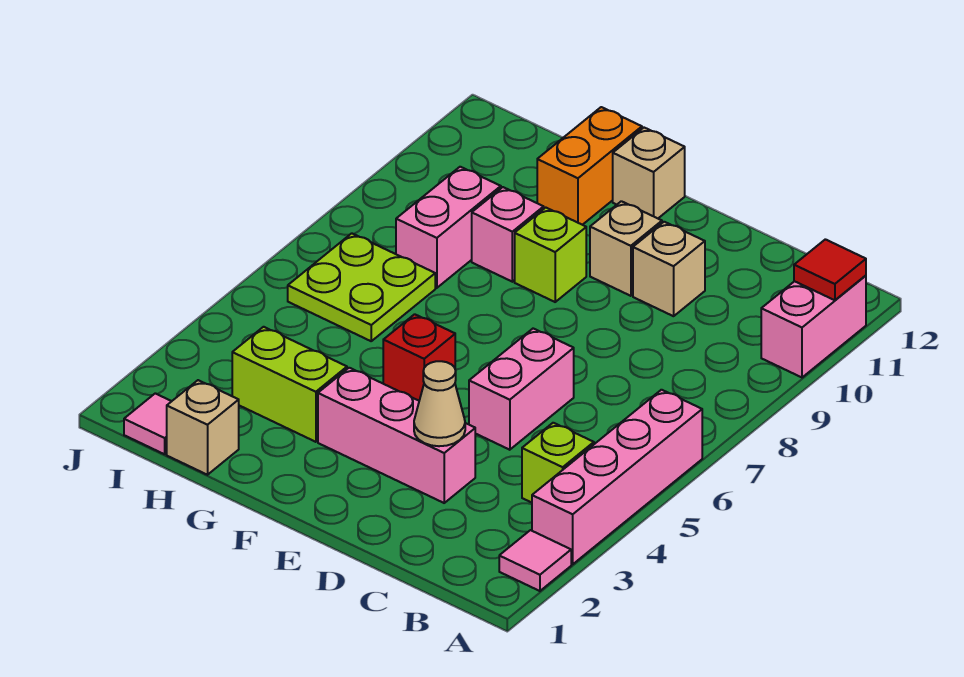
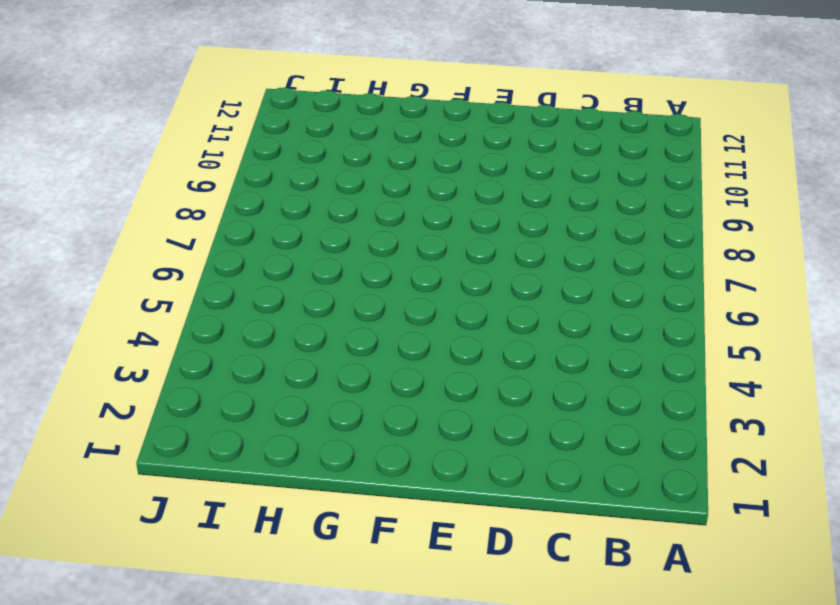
none -> pink tile A2 level 1
none -> pink brick A3:A6 level 1
none -> pink brick A10:A11 level 1

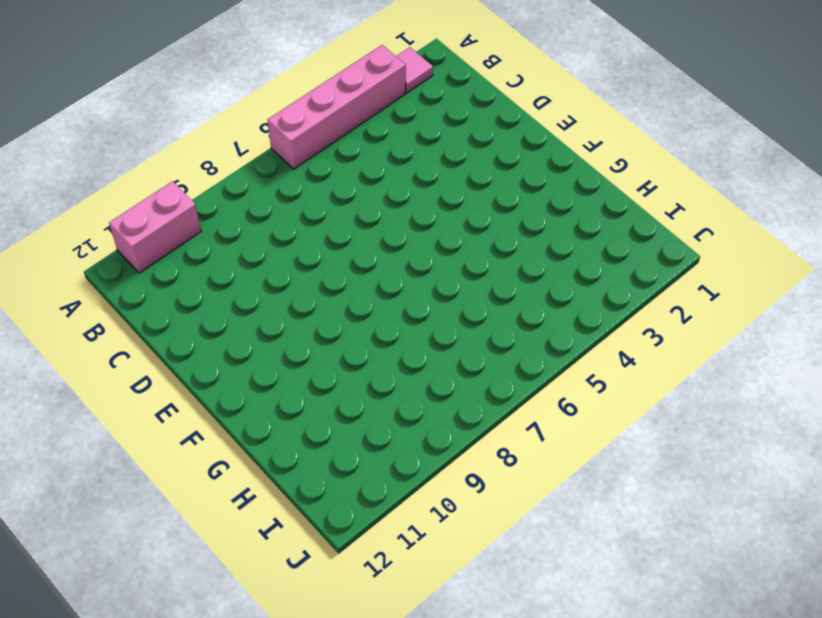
none -> lime brick B4 level 1
none -> pink brick D3:F3 level 1
none -> pink brick D5:D6 level 1

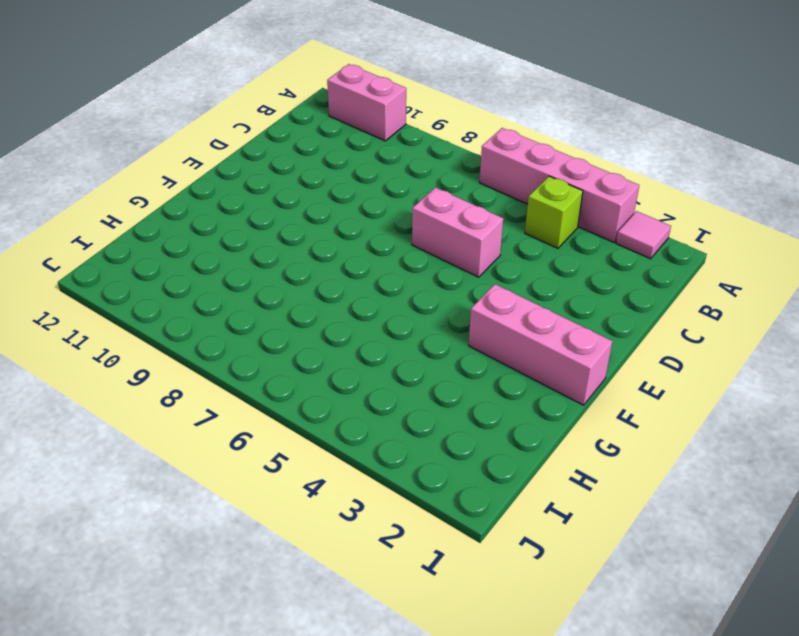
pink brick F1:F3 level 1 -> pink brick D3:F3 level 1
none -> tan brick D10 level 1
none -> tan brick E10 level 1
none -> red brick F5 level 1

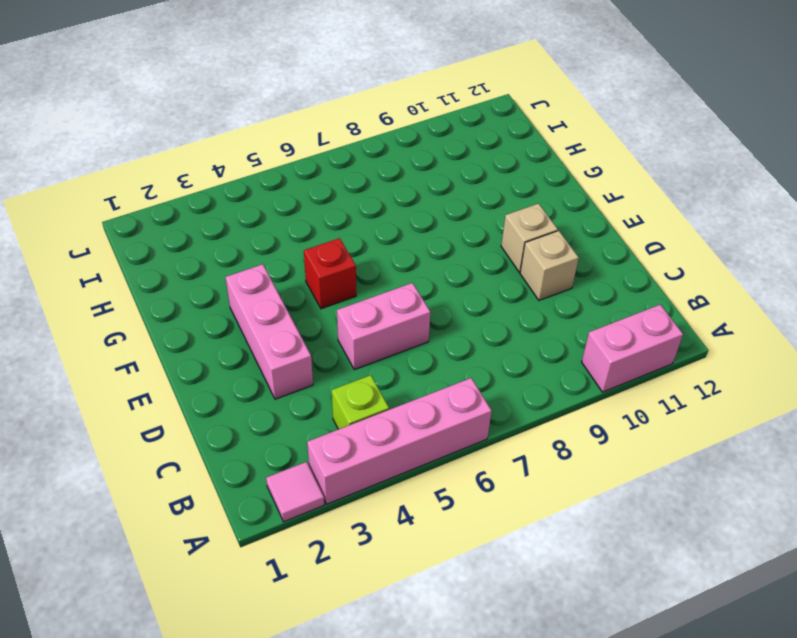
none -> lime brick F9 level 1
none -> tan brick F12 level 1
none -> lime brick G3:H3 level 1

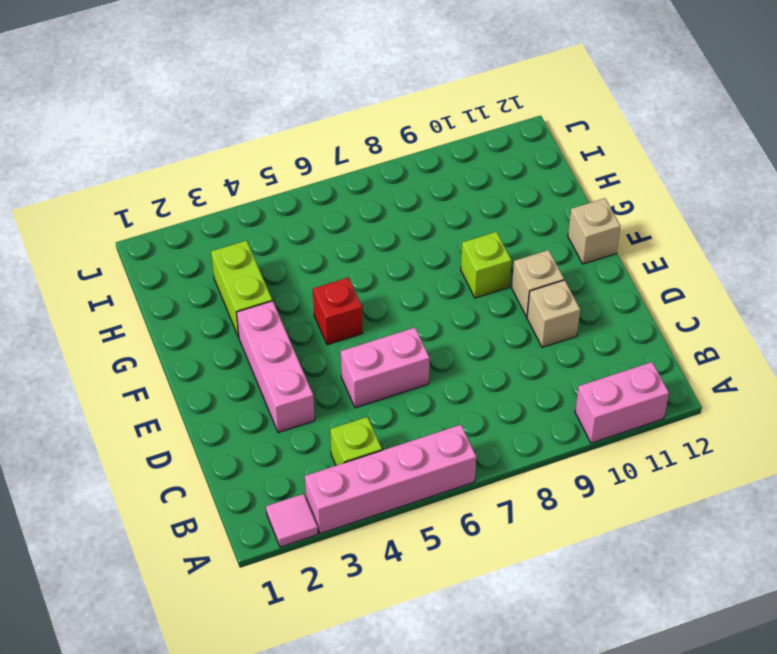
none -> pink brick G9 level 1
none -> orange brick G11:G12 level 1
none -> tan brick H1 level 1

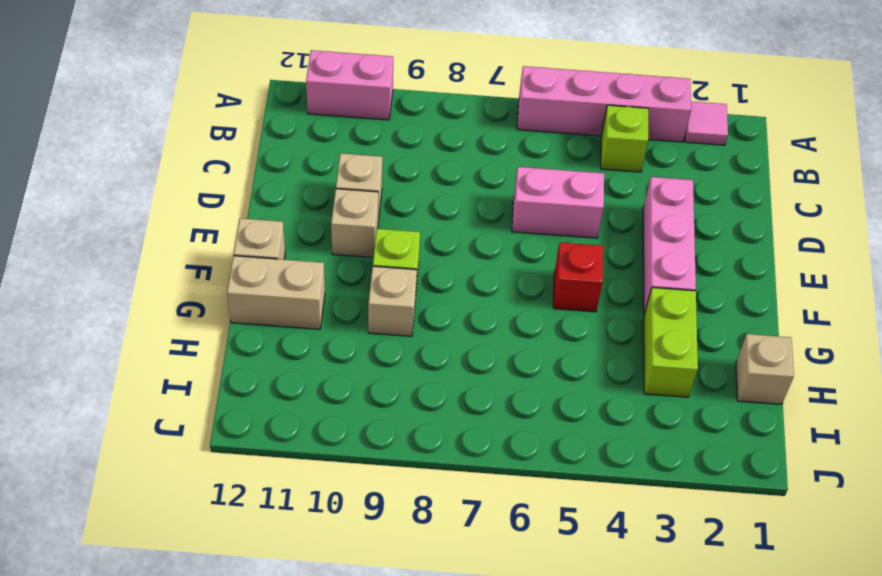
tan brick G9 level 1 -> pink brick G9 level 1
tan brick G11:G12 level 1 -> orange brick G11:G12 level 1
none -> lime plate H6:I7 level 1
none -> pink brick H8:H9 level 1
none -> pink tile I1 level 1

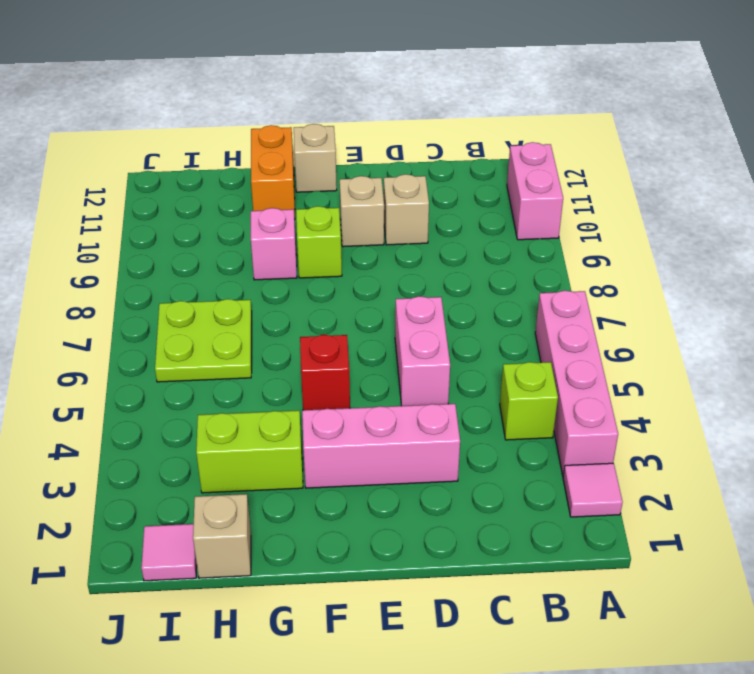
none -> pink brick H8:H9 level 1
none -> red tile A11 level 2
none -> tan cone D3 level 2

